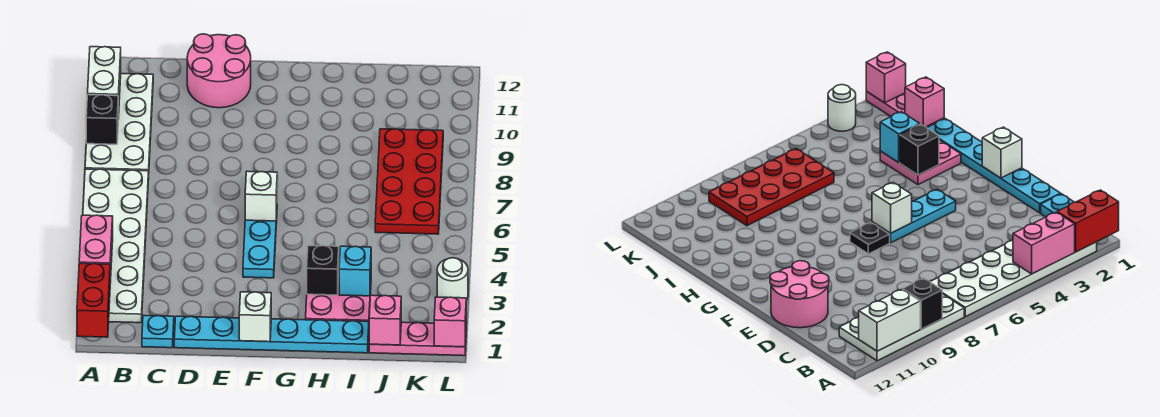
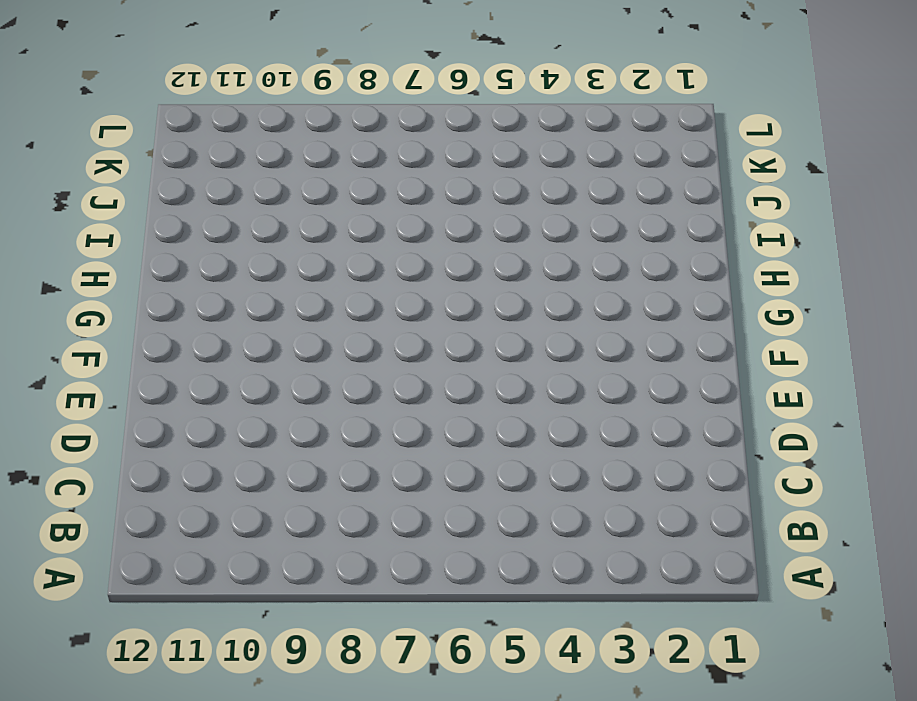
none -> white plate A2:B7 level 1
none -> white plate A8:B11 level 1
none -> cyan plate C1 level 1

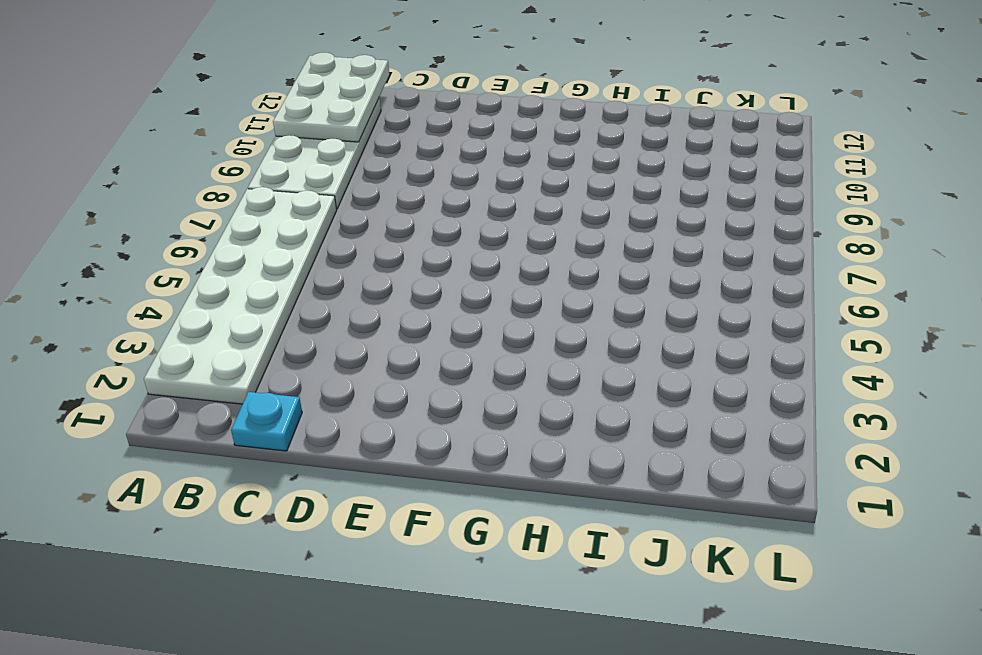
white plate A10:B12 level 2 -> white brick A10:A11 level 2
none -> cyan plate D1:I1 level 1
none -> pink round brick D11:E12 level 1
none -> cyan plate F4:F6 level 1

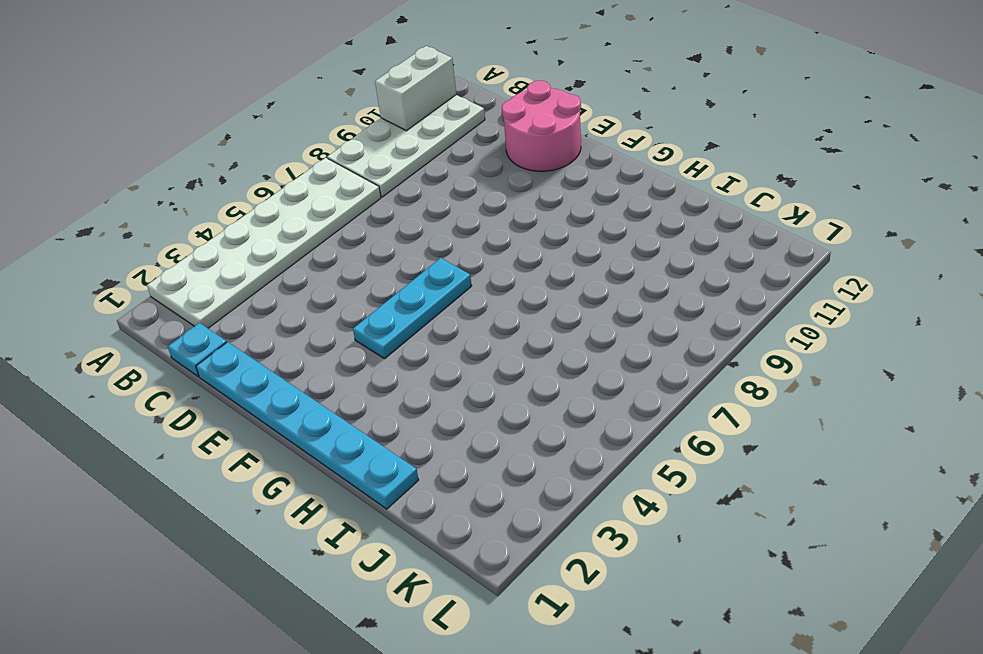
none -> black plate F7 level 1
none -> pink plate H2:I3 level 1
none -> pink plate J1:L1 level 1

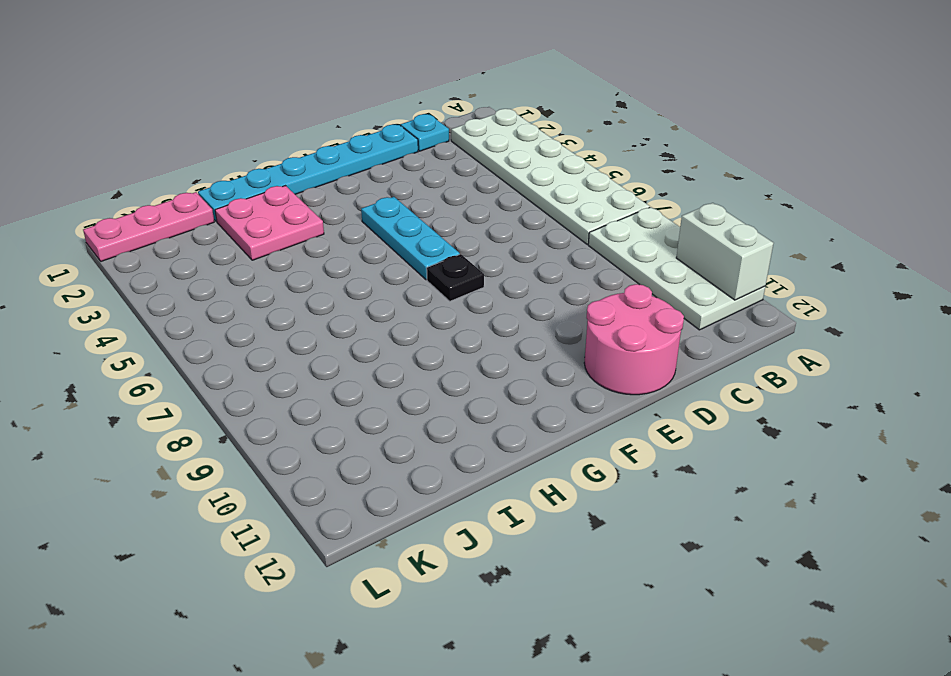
none -> red plate J6:K9 level 1
none -> white round brick L3 level 1
none -> red brick A1:A2 level 2

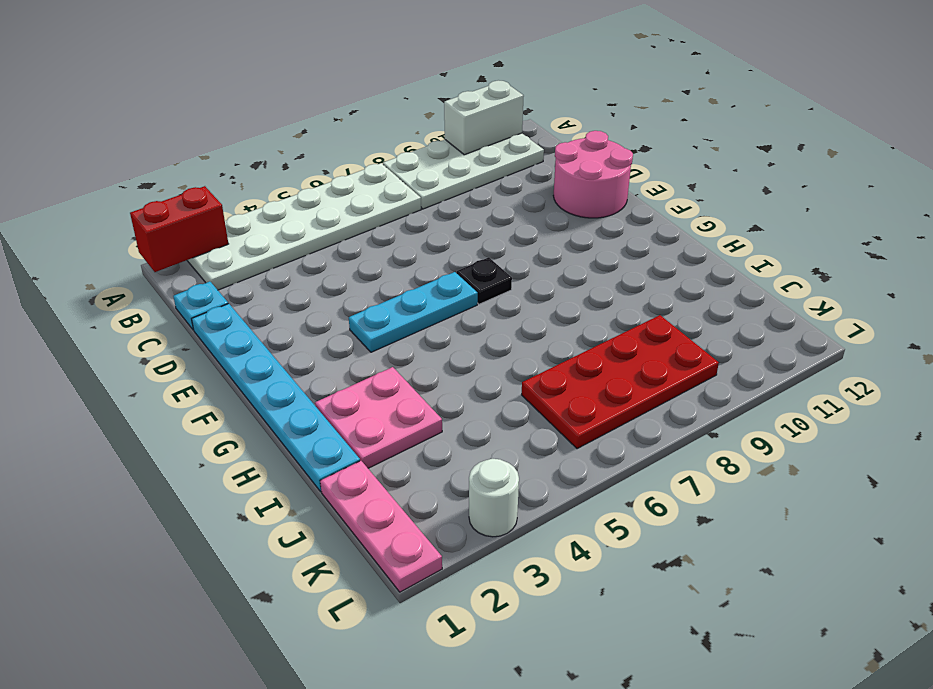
none -> pink brick A3:A4 level 2
none -> black brick A9 level 2
none -> white brick F1 level 2

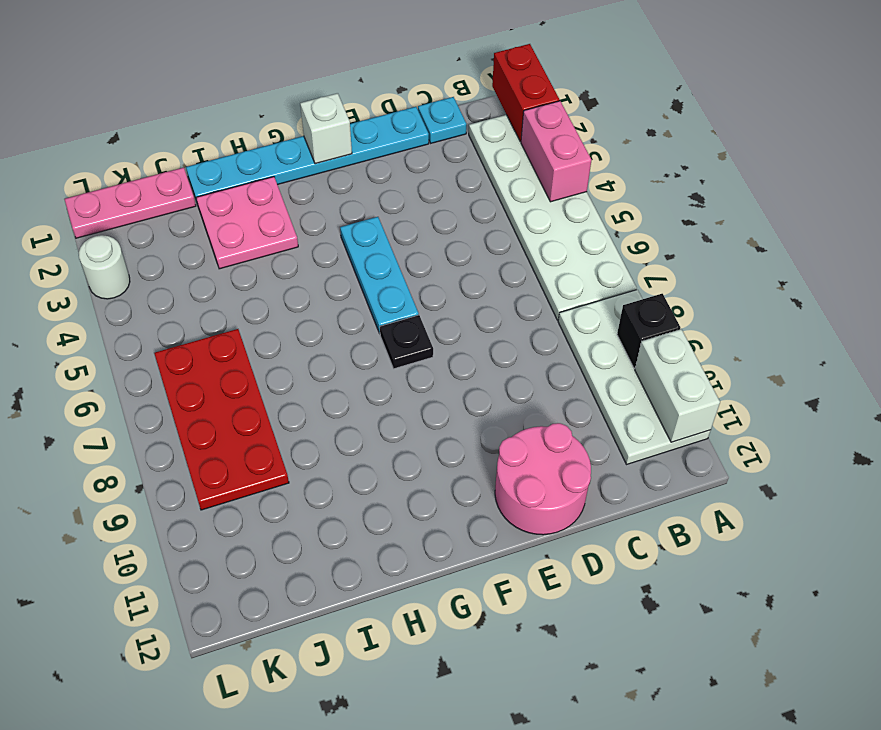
none -> white brick F6 level 2
none -> black brick H3 level 2
none -> cyan brick I3 level 2

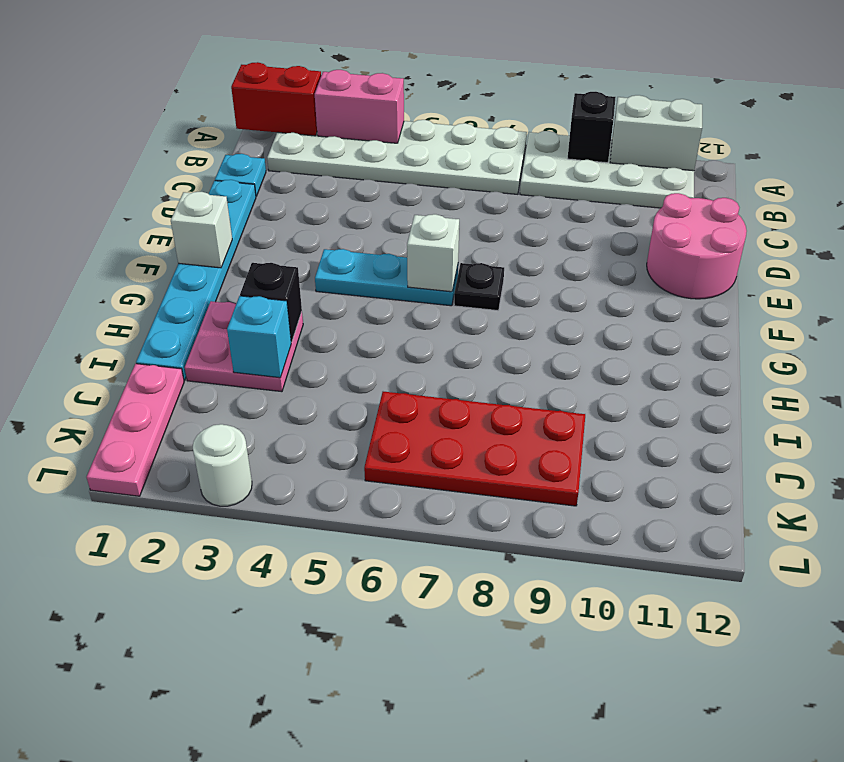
none -> pink brick J1 level 2
none -> pink brick L1 level 2

